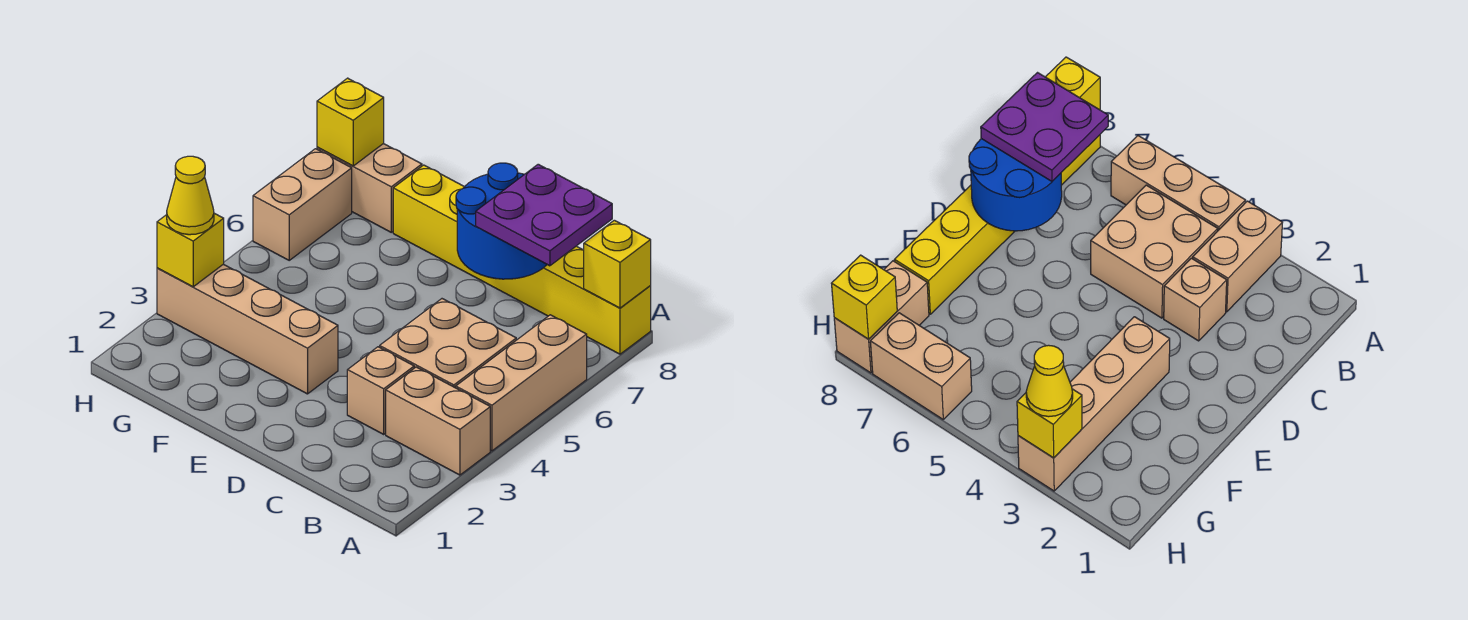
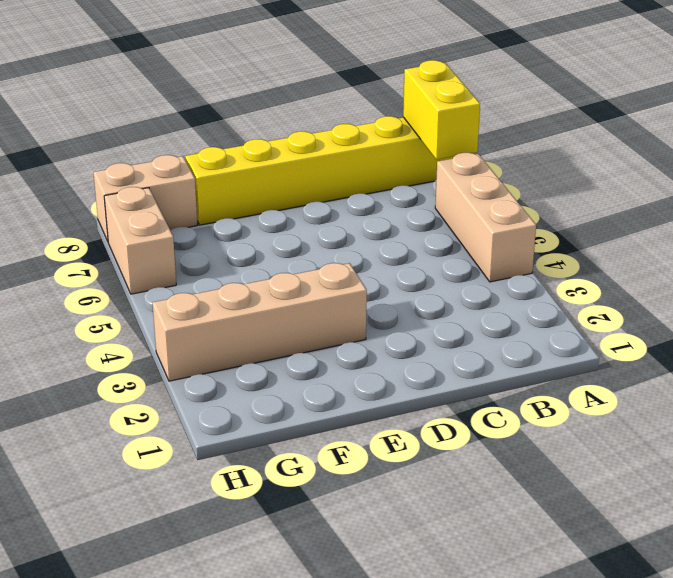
yellow brick A7:A8 level 2 -> yellow brick A8 level 2
none -> tan brick A3:B3 level 1
none -> tan brick B4:C5 level 1
none -> tan brick C3 level 1

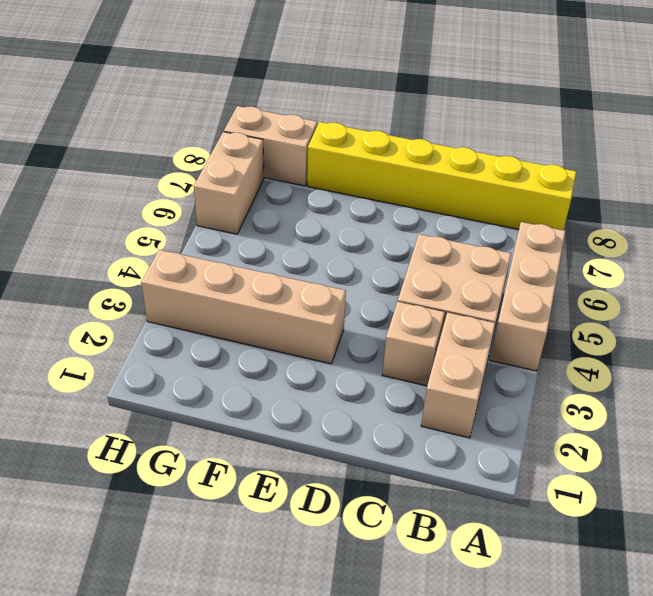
tan brick B2:B3 level 1 -> tan brick A3:B3 level 1
none -> yellow brick A8 level 2
none -> blue round brick C7:D8 level 2
none -> yellow brick H3 level 2

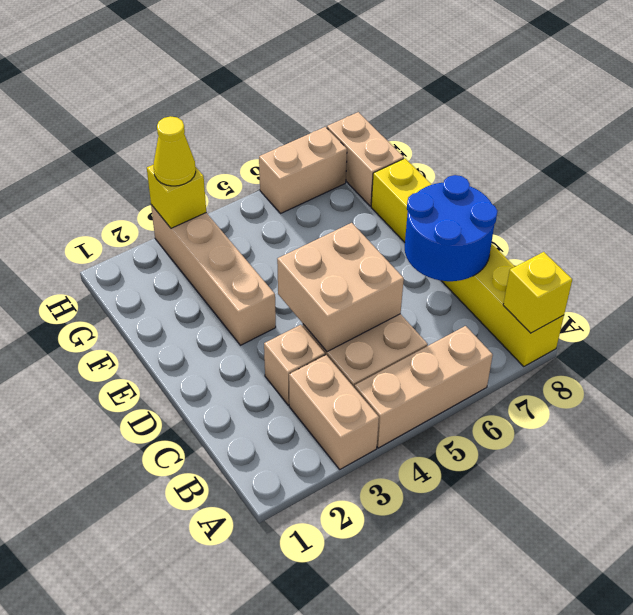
tan brick C4:D5 level 2 -> none
none -> yellow brick H8 level 2
none -> purple plate B7:C8 level 3

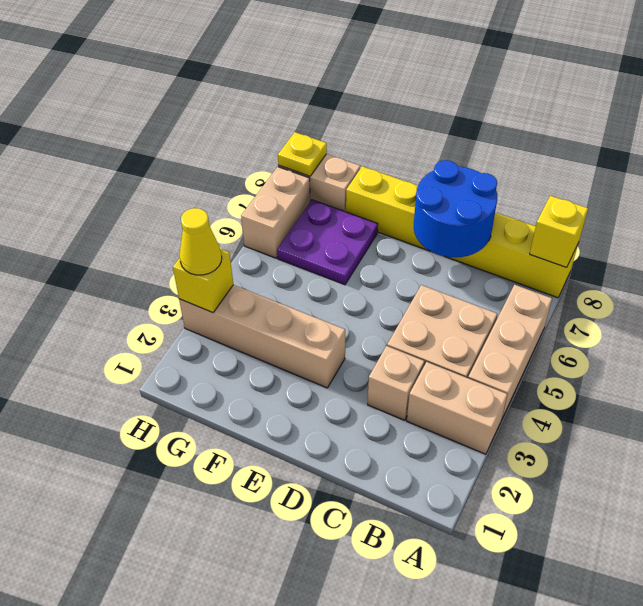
purple plate F6:G7 level 1 -> purple plate B7:C8 level 3
yellow plate H8 level 2 -> yellow brick H8 level 2

